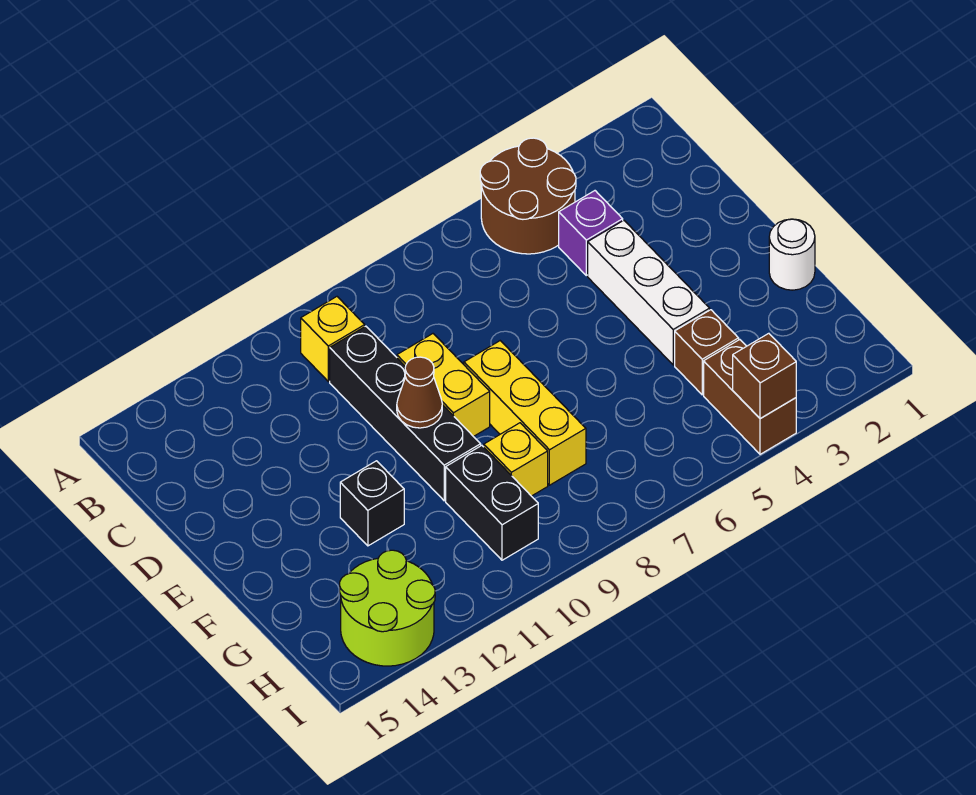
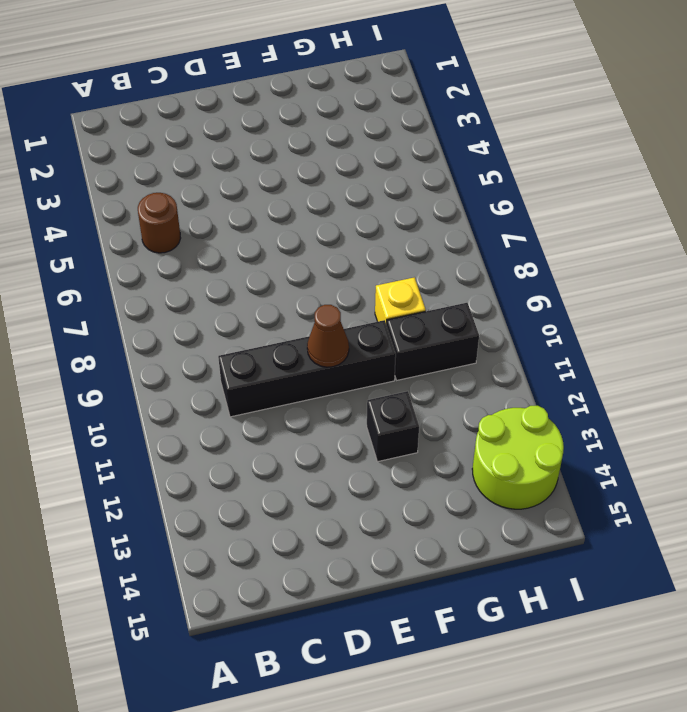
brown round brick B5 level 1 -> brown round brick A4:B5 level 1
none -> yellow brick B10 level 1
none -> purple brick C4 level 1
none -> white brick D4:F4 level 1

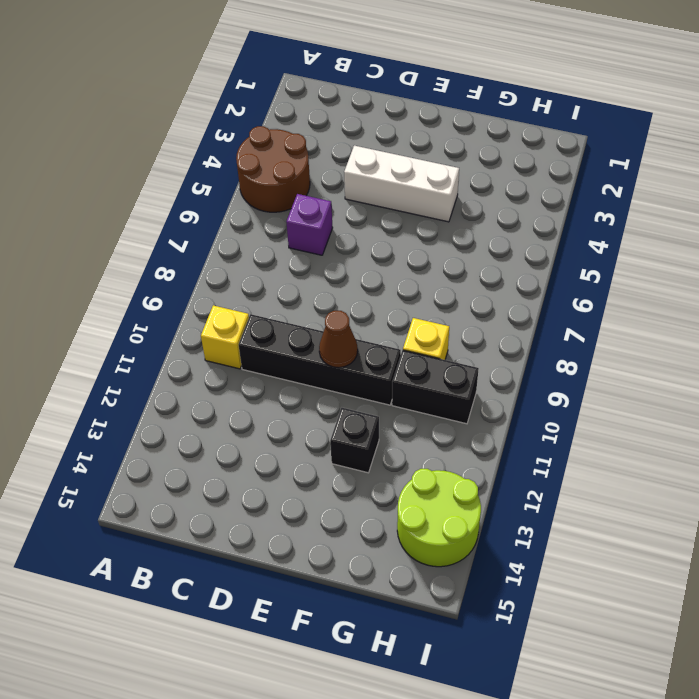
purple brick C6 level 1 -> purple brick C4 level 1
none -> yellow brick D9:E9 level 1
none -> yellow brick E8:G8 level 1
none -> white round brick F1 level 1

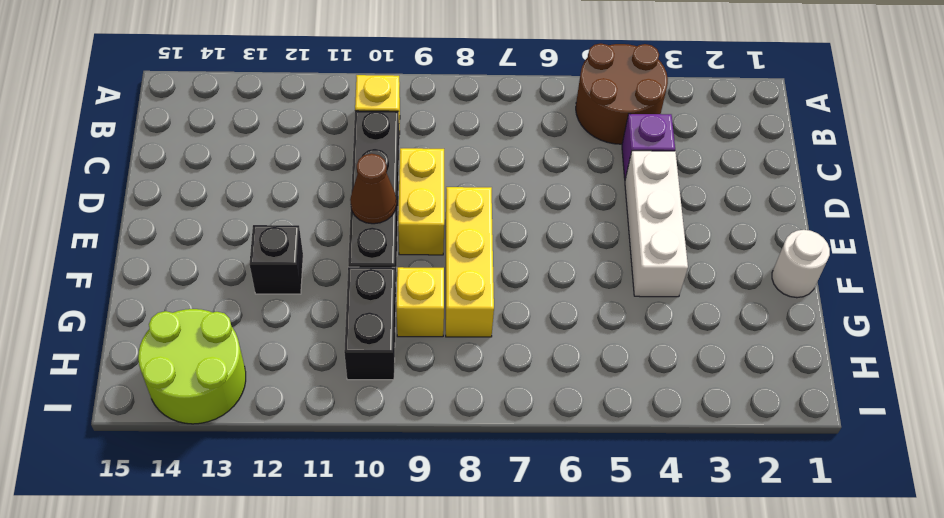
none -> brown brick G4 level 1
none -> brown brick H4:I4 level 1
none -> brown brick I4 level 2

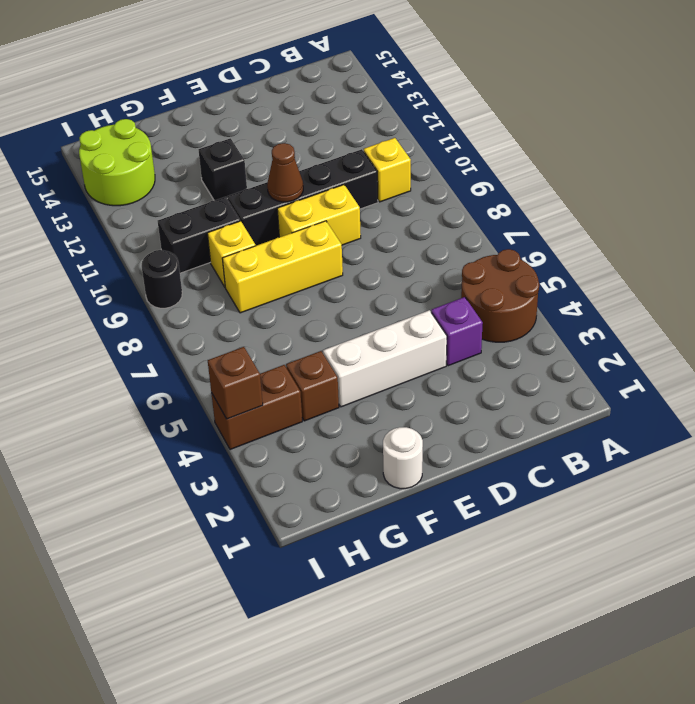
black round brick I9 level 1 -> none

